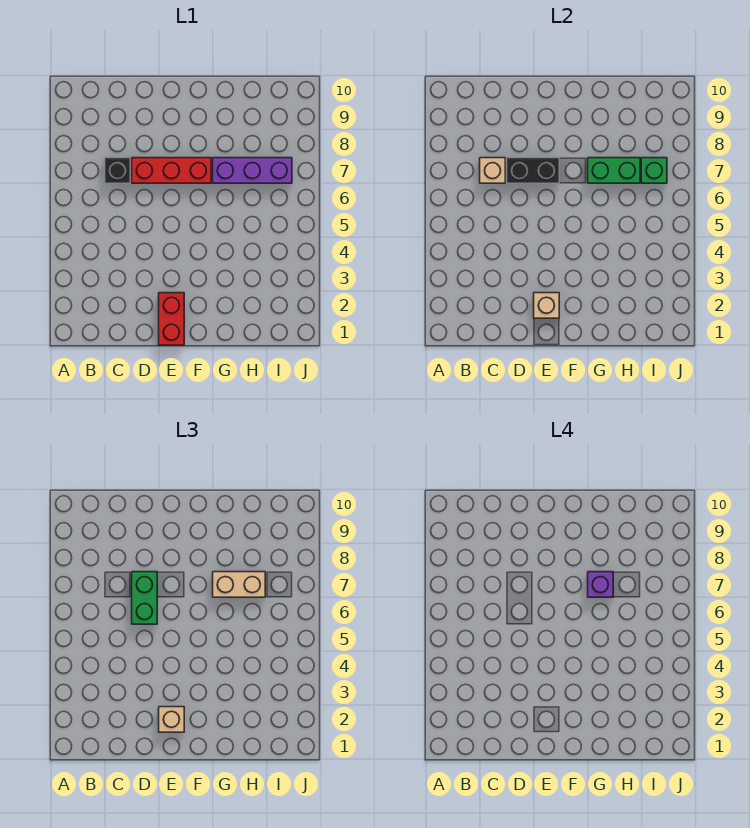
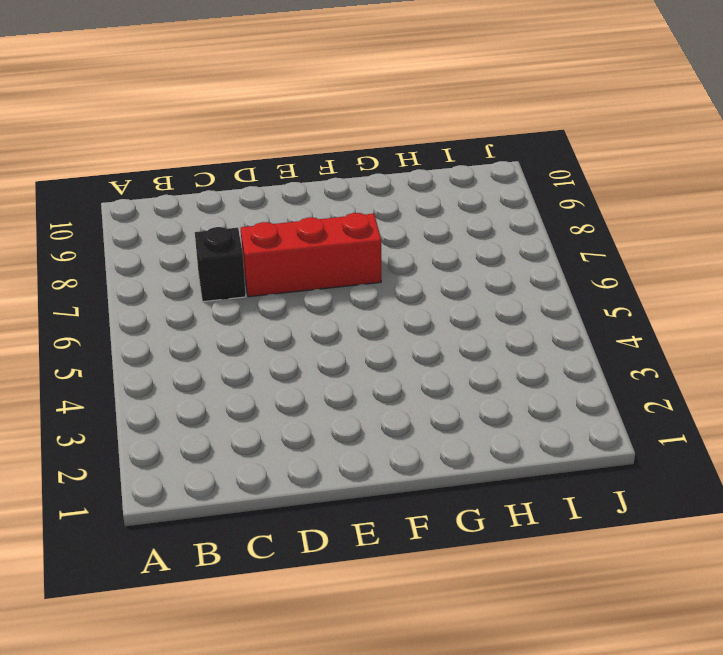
none -> red brick E1:E2 level 1
none -> purple brick G7:I7 level 1
none -> tan brick C7 level 2

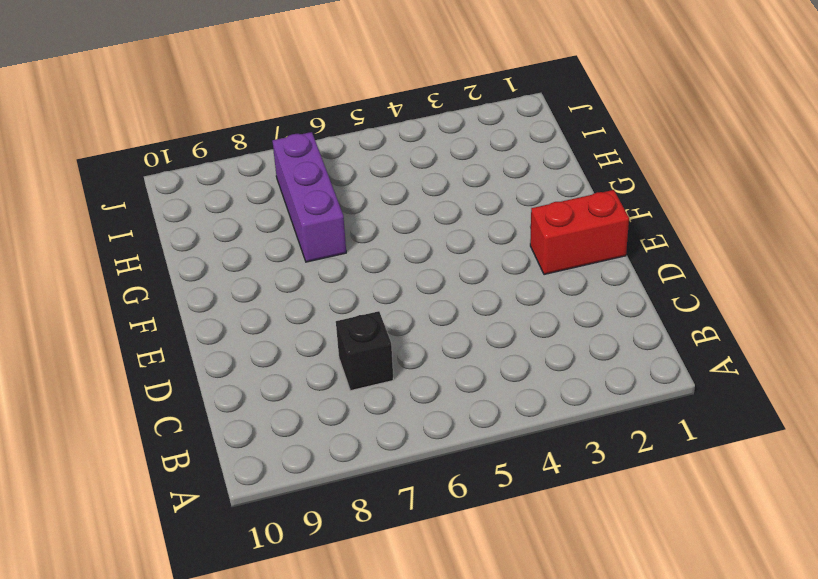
none -> red brick D7:F7 level 1
none -> tan brick C7 level 2
none -> black brick D7:E7 level 2

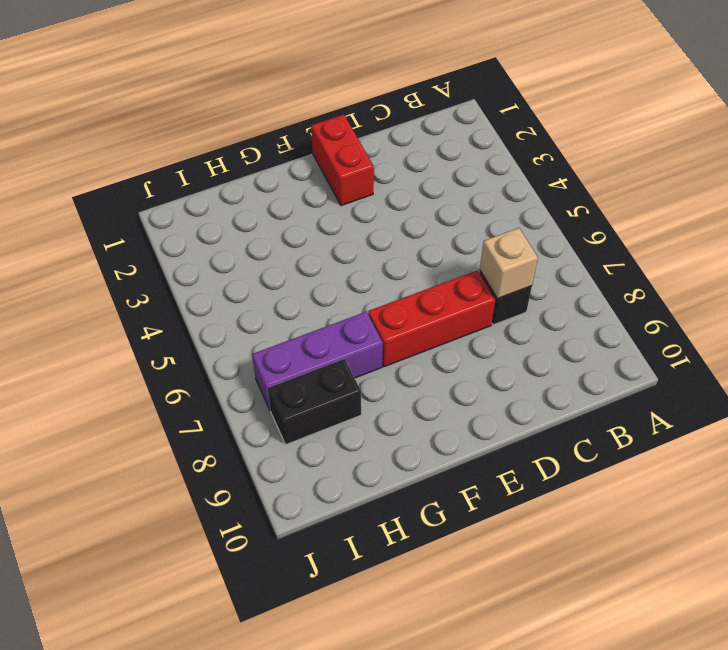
black brick H8:I8 level 1 -> black brick D7:E7 level 2
none -> tan brick E2 level 2
none -> green brick G7:H7 level 2
none -> green brick I7 level 2

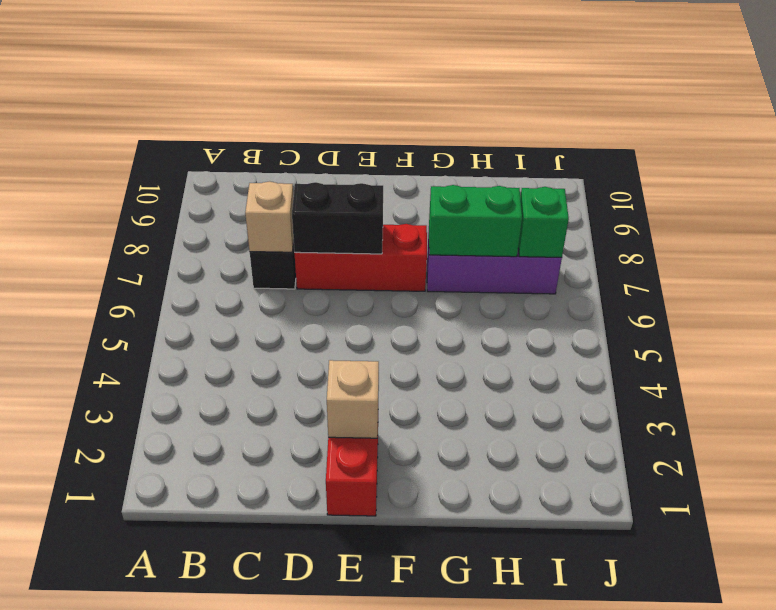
none -> green brick D6:D7 level 3
none -> tan brick E2 level 3
none -> tan brick G7:H7 level 3

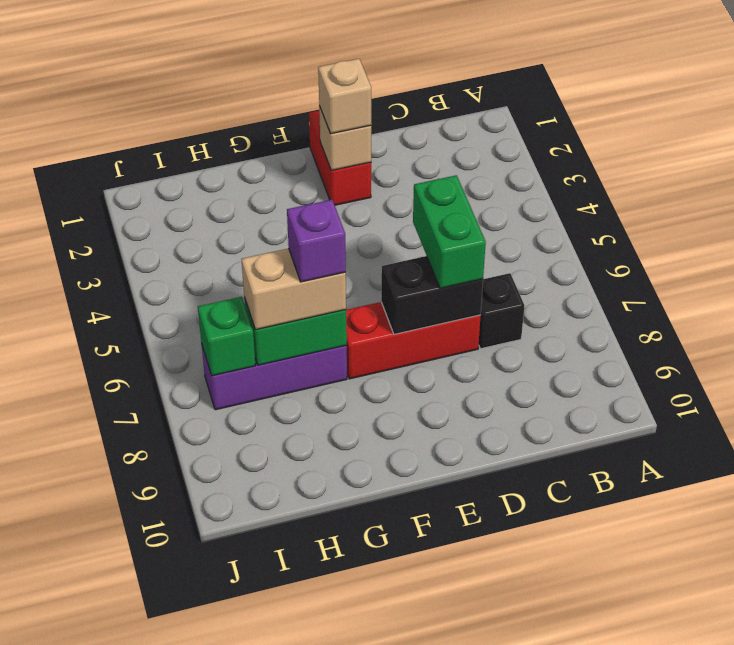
none -> tan brick C7 level 2

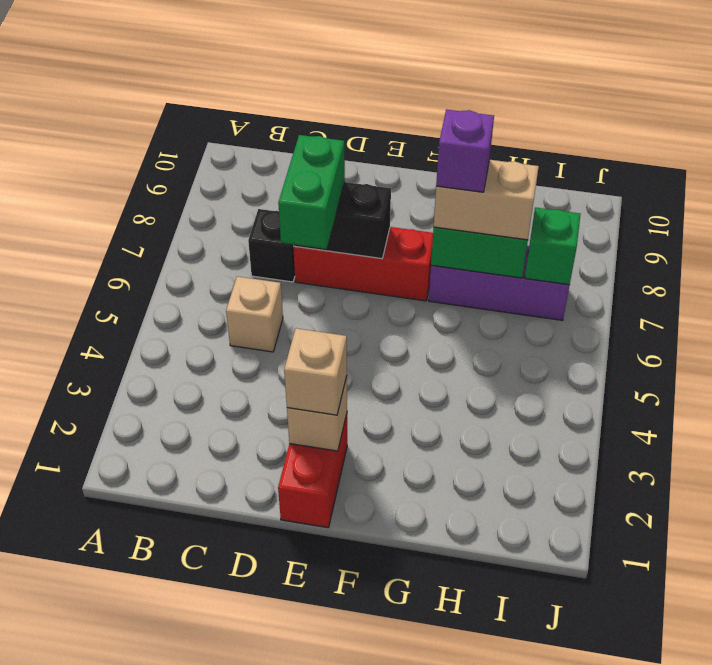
tan brick C5 level 1 -> tan brick C7 level 2

